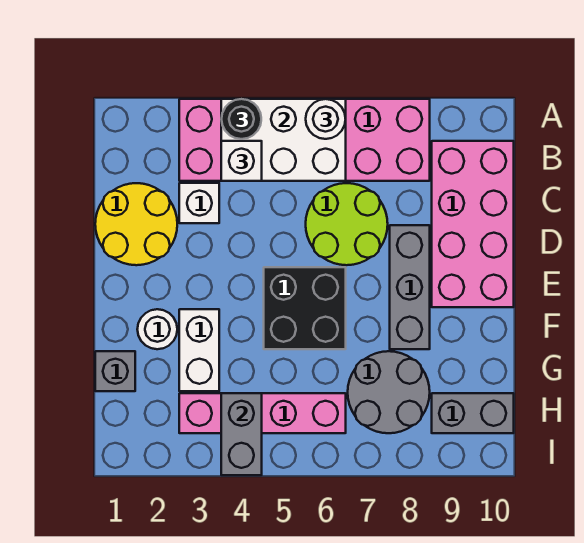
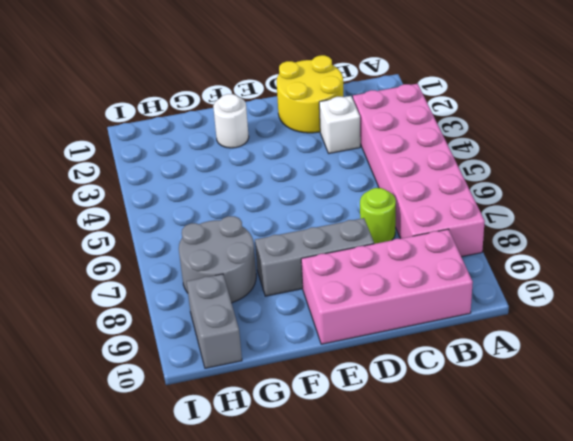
lime round brick C7 level 1 -> lime round brick C6:D7 level 1
none -> black brick E5:F6 level 1
none -> white brick F3:G3 level 1
none -> grey brick G1 level 1

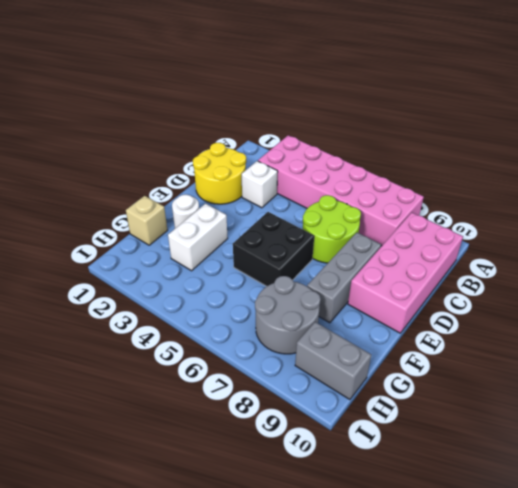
tan brick G1 level 1 -> grey brick G1 level 1
none -> pink brick H3:H6 level 1
none -> white brick A4:B6 level 2
none -> grey brick H4:I4 level 2

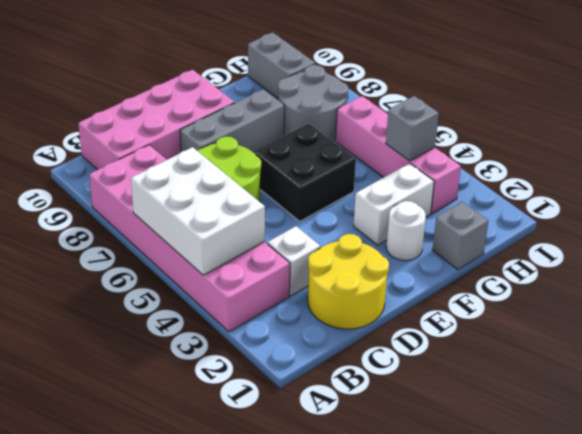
grey brick H4 level 2 -> grey brick H4:I4 level 2
none -> black round brick A4 level 3
none -> white round brick A6 level 3
none -> white brick B4 level 3

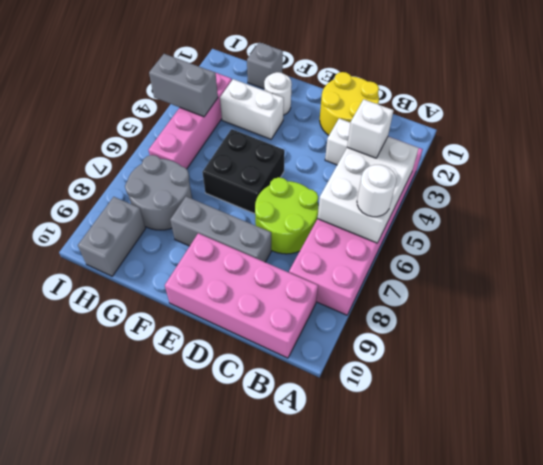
none -> black round brick A4 level 3

